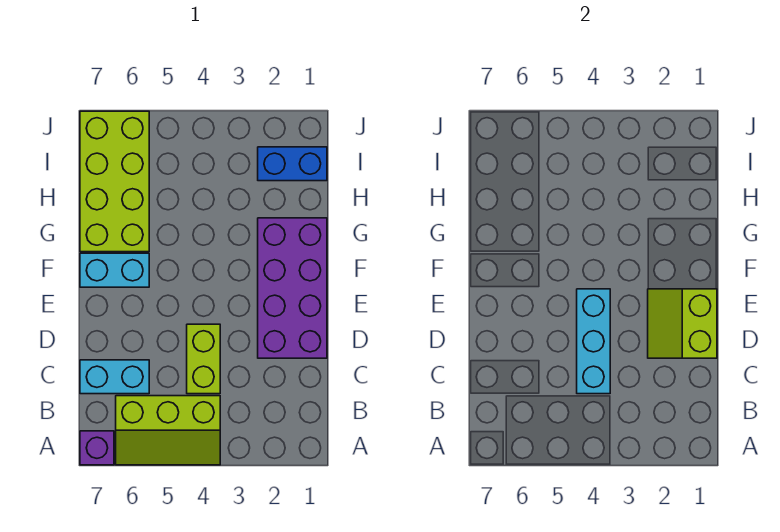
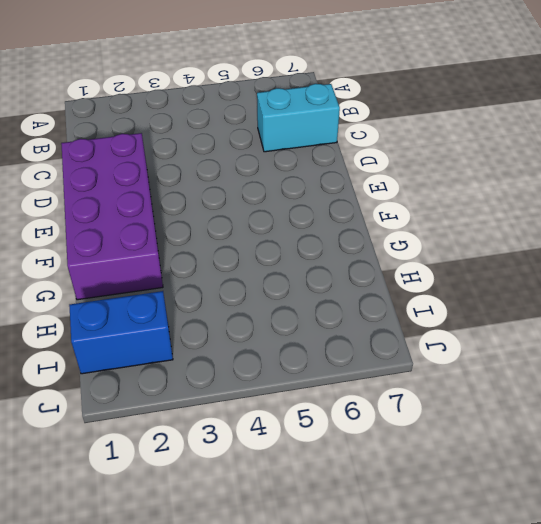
none -> lime slope A4:B6 level 1 top B
none -> purple brick A7 level 1

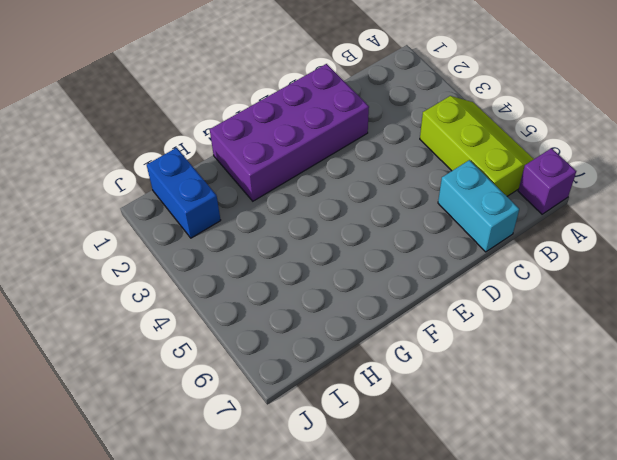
none -> lime brick C4:D4 level 1
none -> cyan brick F6:F7 level 1

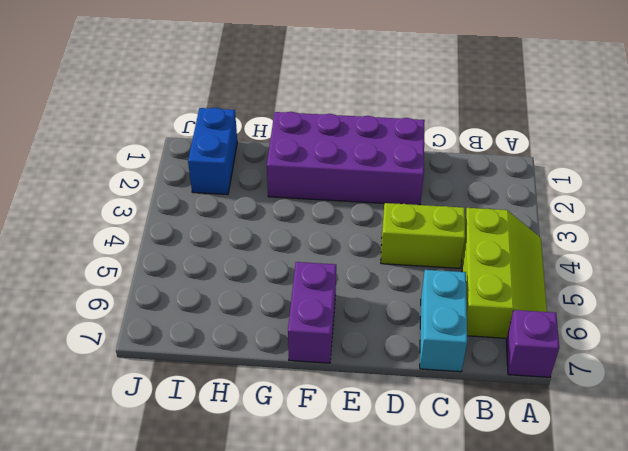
purple brick F6:F7 level 1 -> cyan brick F6:F7 level 1
none -> lime brick G6:J7 level 1
none -> cyan brick C4:E4 level 2

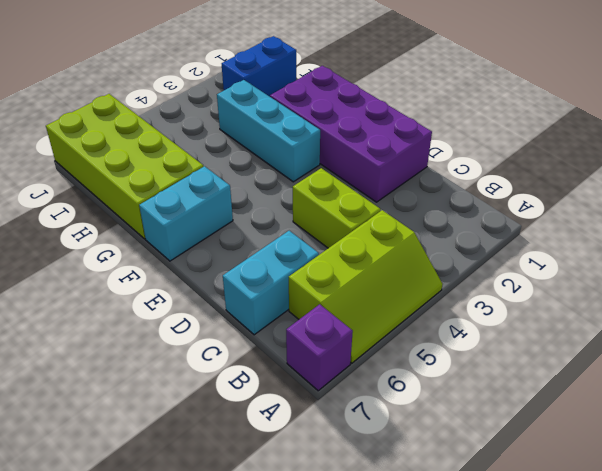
cyan brick F3:H3 level 1 -> cyan brick C4:E4 level 2
none -> lime slope D1:E2 level 2 top 1

